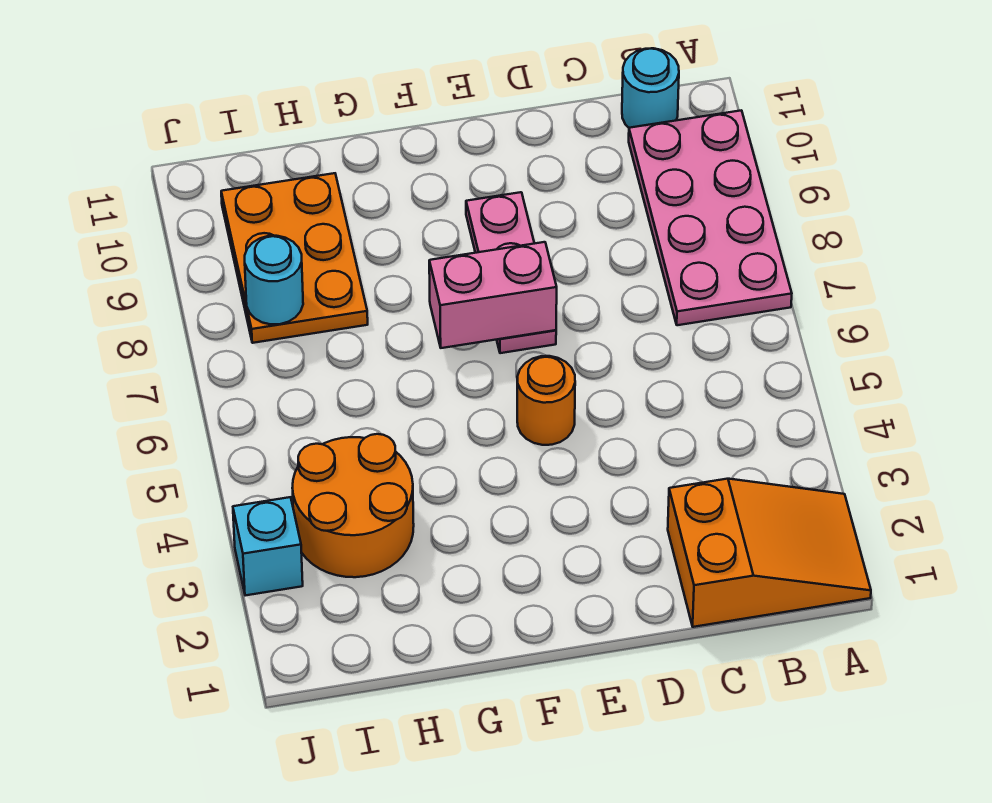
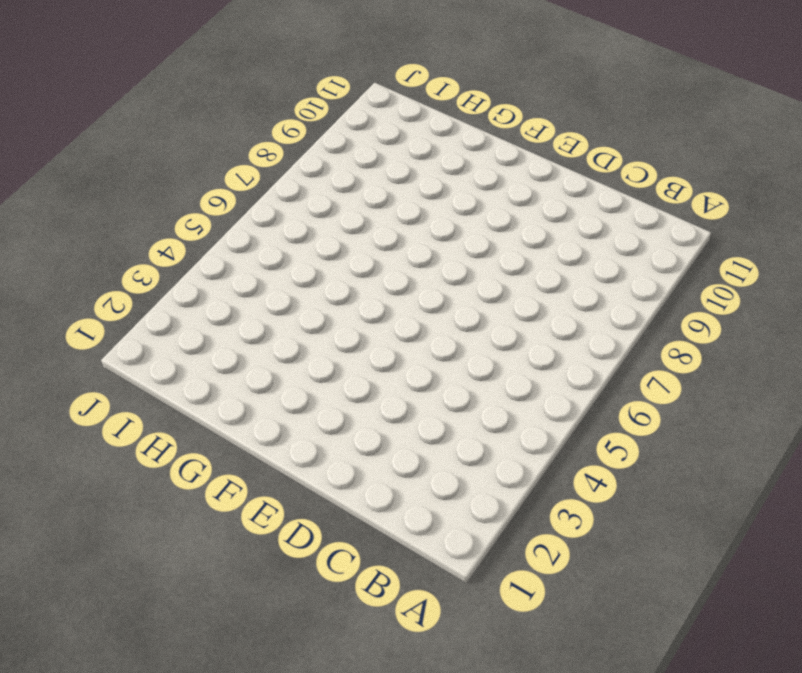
none -> orange slope A1:C2 level 1 top C
none -> pink plate A7:B10 level 1

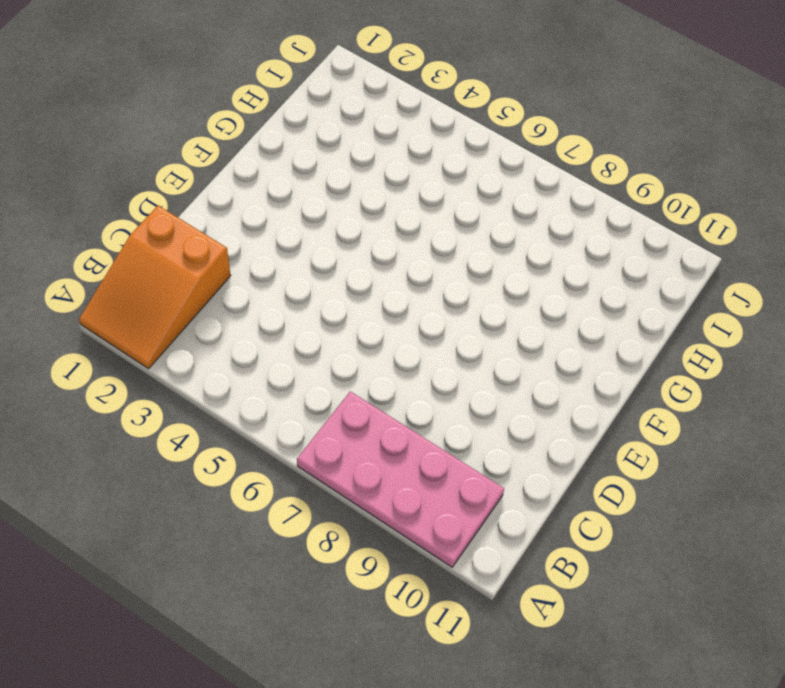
none -> cyan round brick B11 level 1
none -> orange round brick E5 level 1

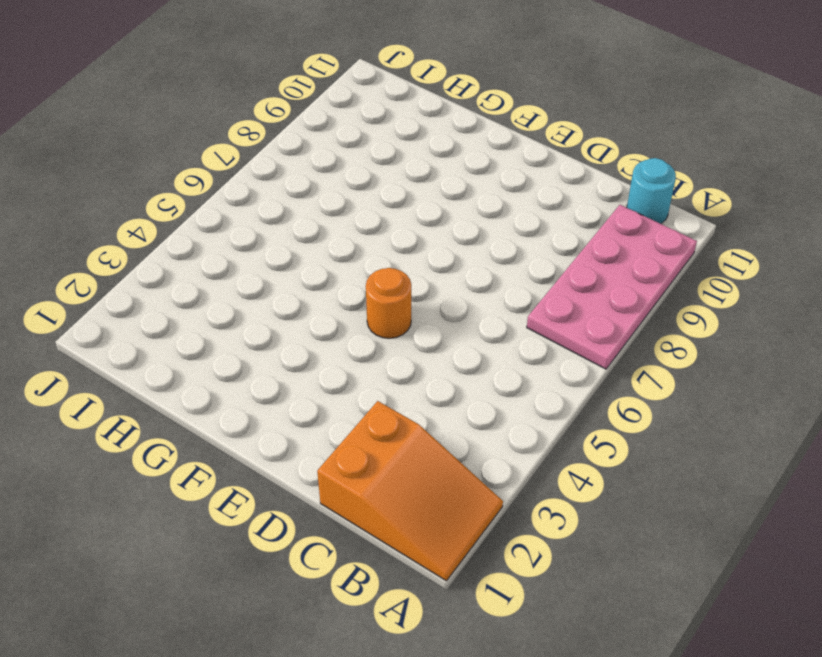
none -> pink plate E7:E9 level 1
none -> orange round brick H3:I4 level 1

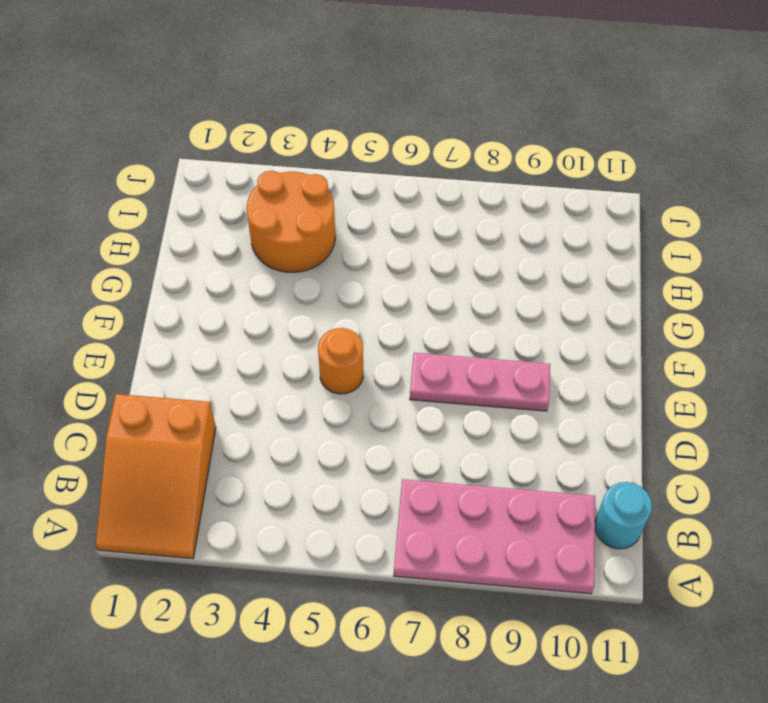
none -> orange plate H8:I10 level 1
none -> cyan brick J3 level 1

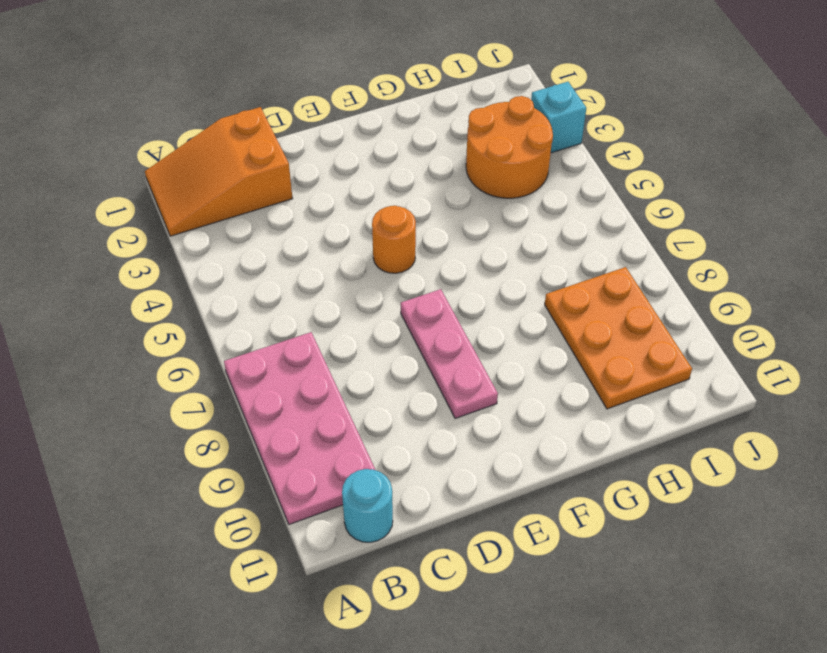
none -> pink brick E7:F7 level 2
none -> cyan round brick I8 level 2

